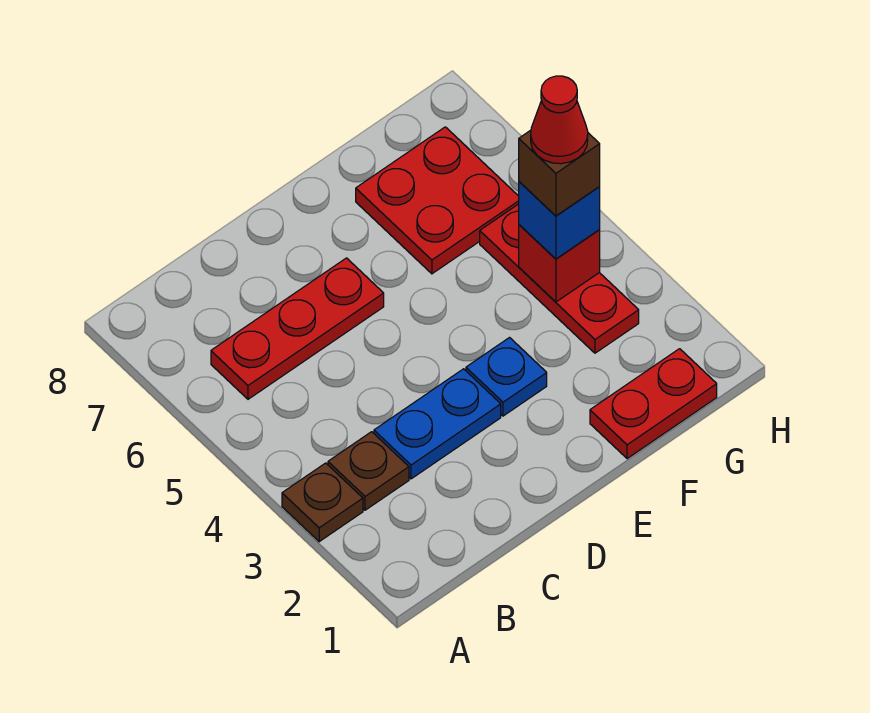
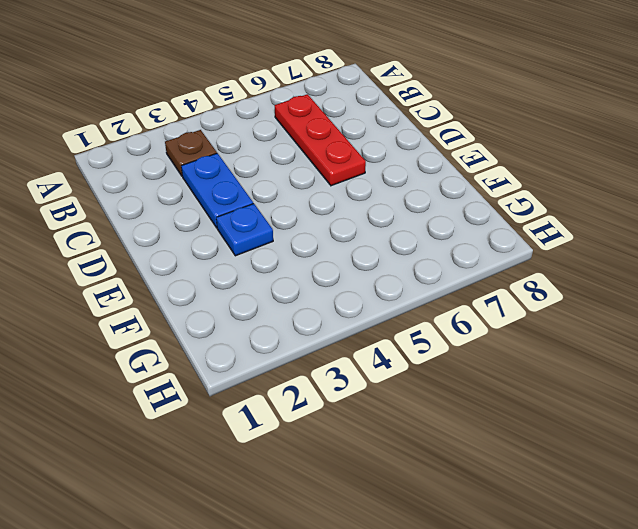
none -> brown plate A3 level 1
none -> red plate F1:G1 level 1
none -> red plate F6:G7 level 1

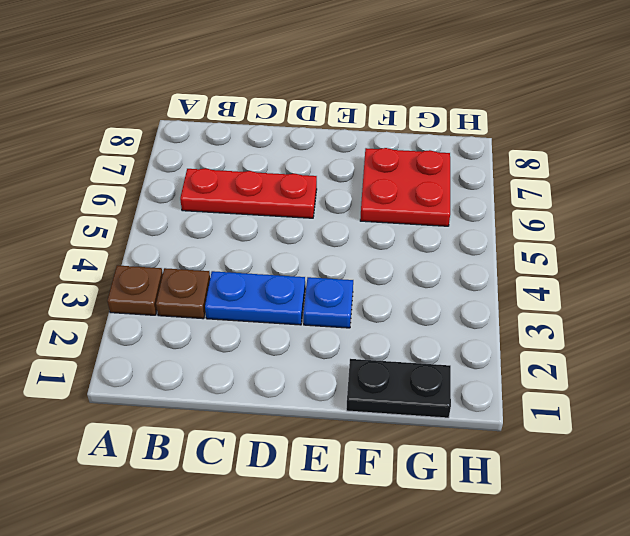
black plate F1:G1 level 1 -> red plate F1:G1 level 1
none -> red plate G3:G5 level 1
none -> red brick G4 level 2
none -> blue brick G4 level 3

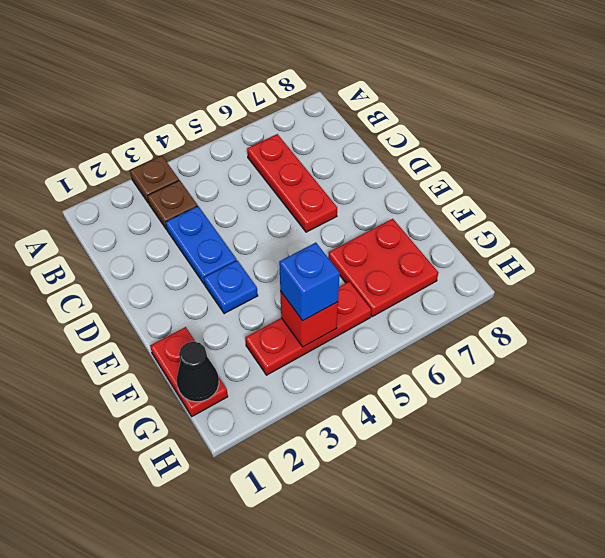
black cone G1 level 2 -> none
none -> brown brick G4 level 4
none -> red cone G4 level 5

